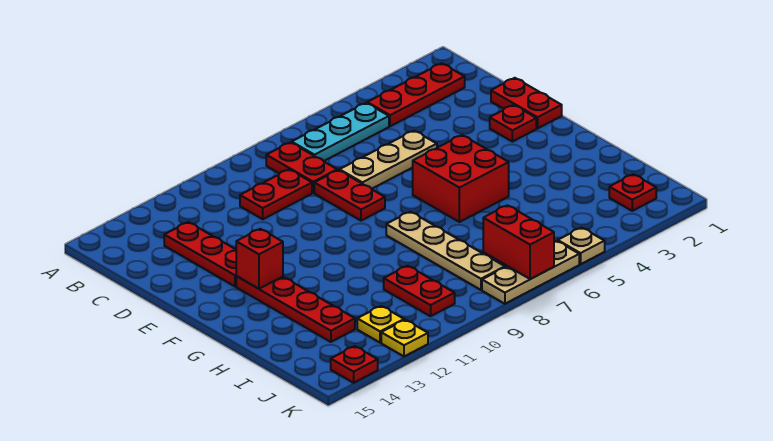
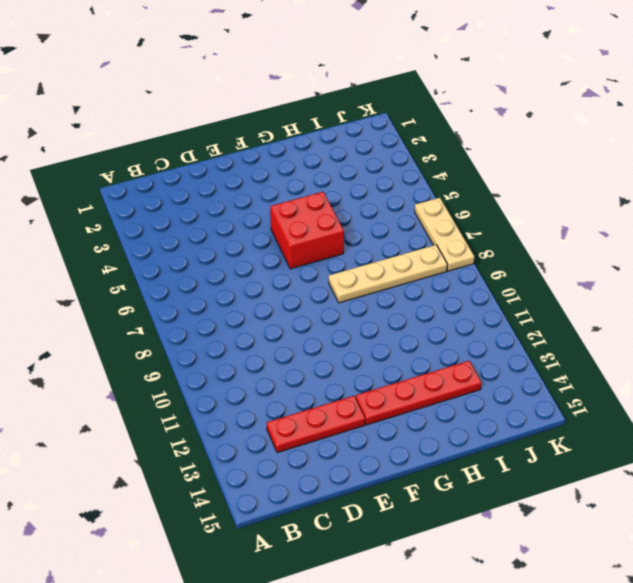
none -> red plate B2:B4 level 1
none -> cyan plate B5:B7 level 1
none -> red plate B8:C8 level 1

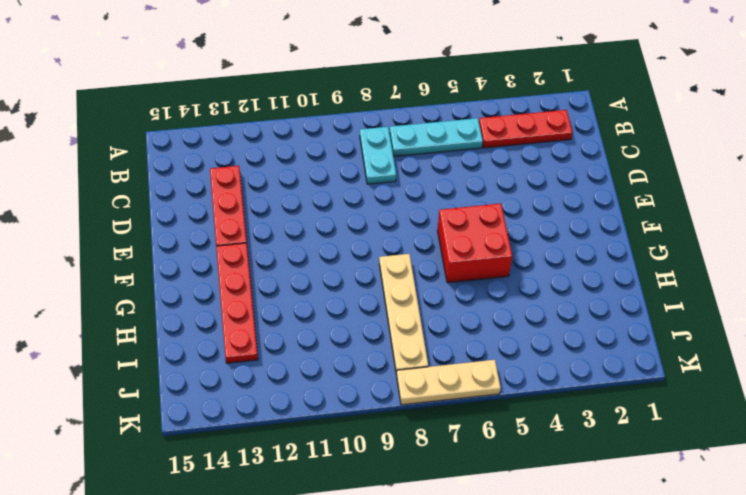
cyan plate B8:C8 level 1 -> red plate B8:C8 level 1
none -> red plate C9:C10 level 1
none -> red plate D1:E1 level 1
none -> tan plate D5:D7 level 1

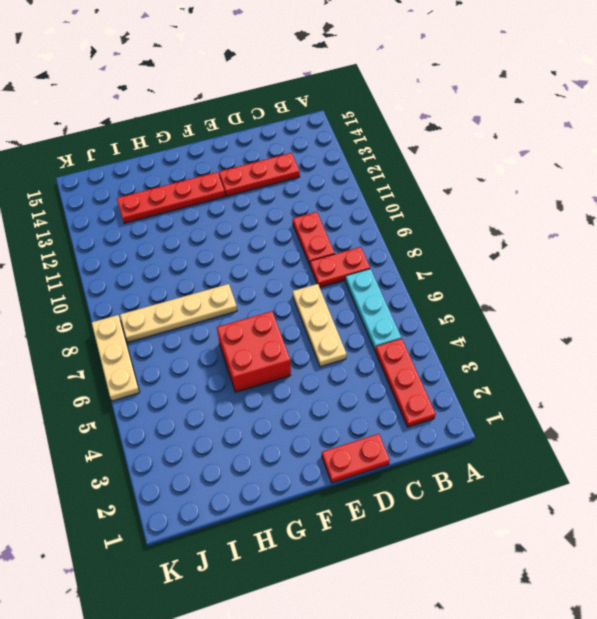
none -> red plate D8:E8 level 1
none -> red plate E2 level 1
none -> red plate I10:J10 level 1

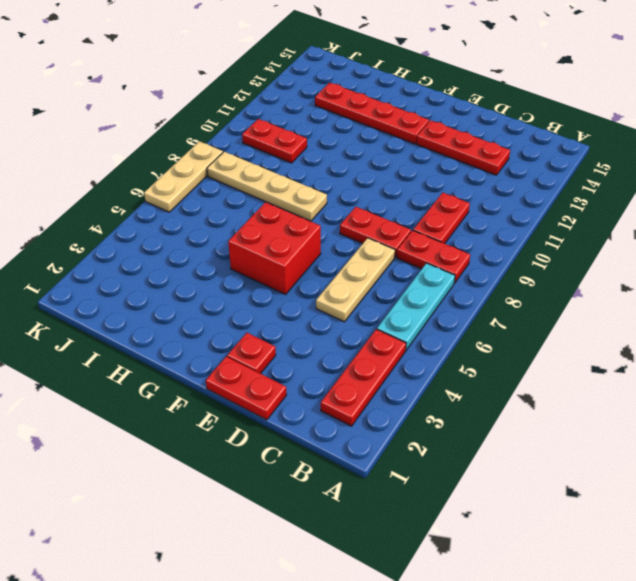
none -> red plate J2 level 1
none -> yellow plate J12 level 1
none -> tan plate K5 level 1

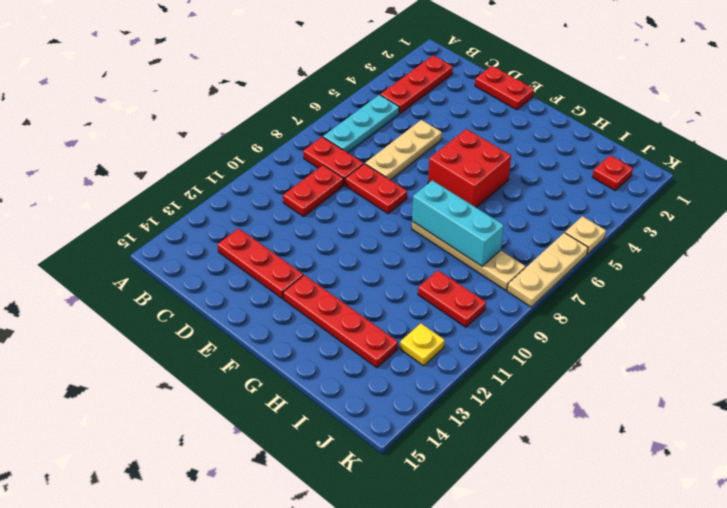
cyan brick G8:I8 level 2 -> none
none -> red plate E2 level 1
none -> yellow plate K12 level 1
none -> red plate K14 level 1

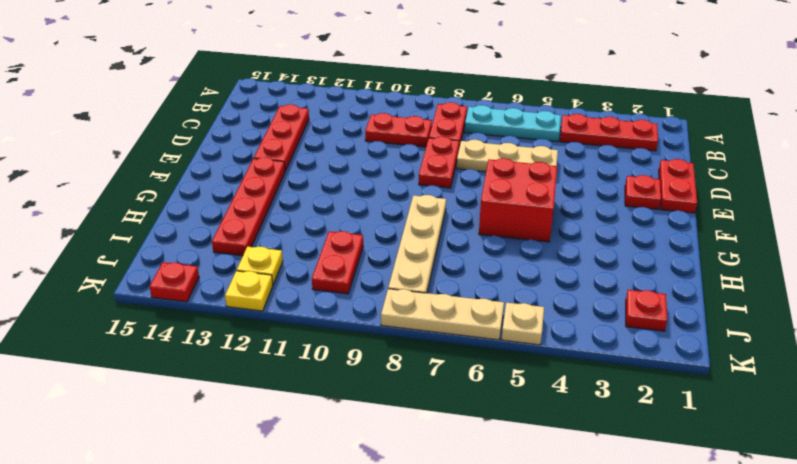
none -> red brick F13 level 2
none -> red brick J7:K7 level 2

